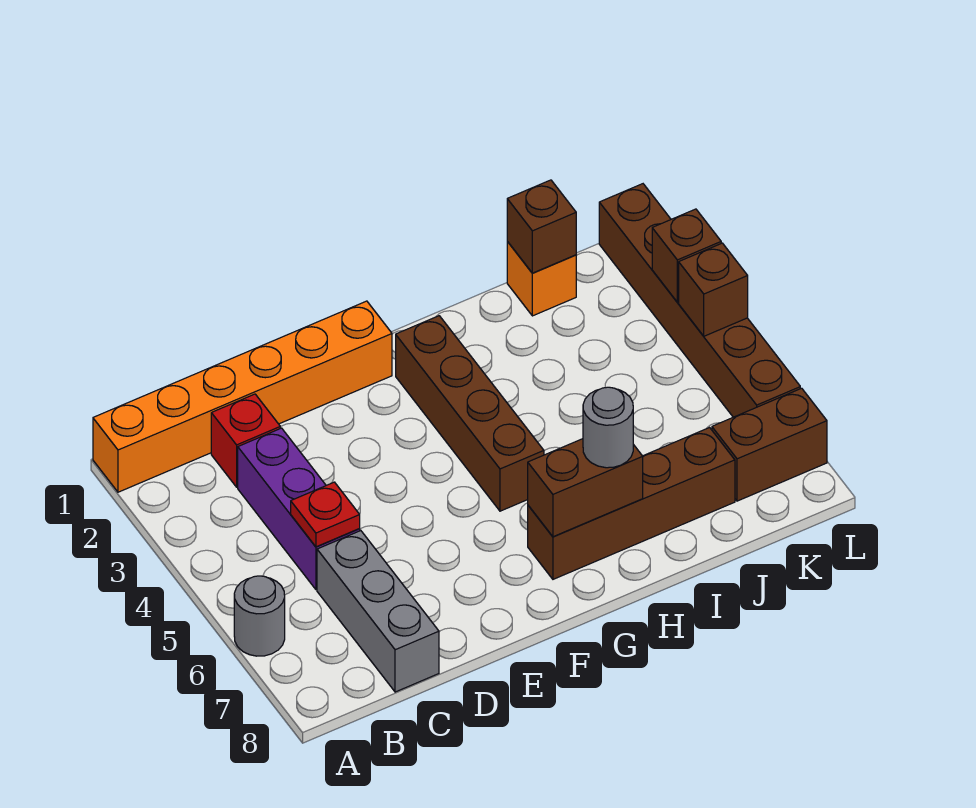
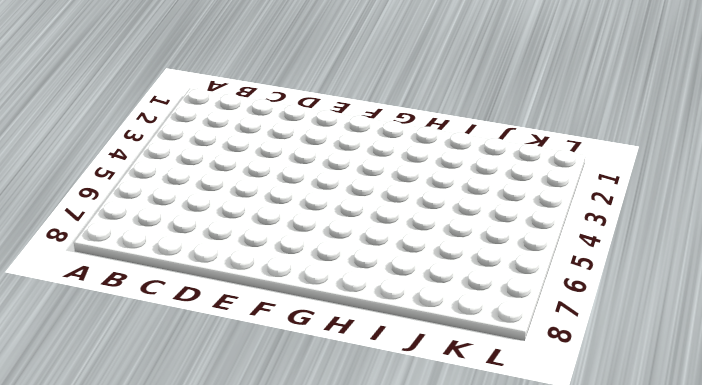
none -> orange brick A1:F1 level 1
none -> grey round brick A6 level 1
none -> red brick C2 level 1

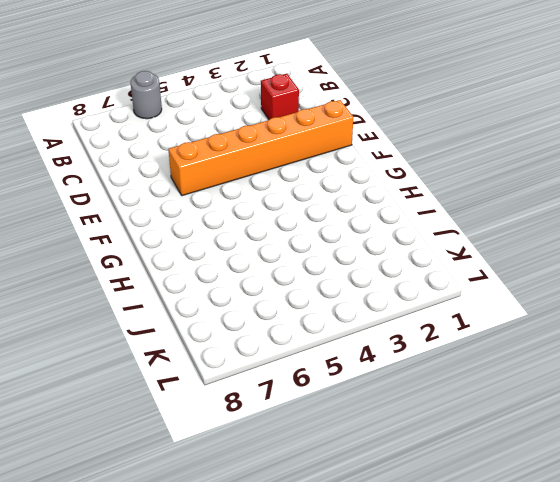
orange brick E1:E6 level 1 -> orange brick A1:F1 level 1
none -> purple brick C3:C5 level 1
none -> grey brick C6:C8 level 1
none -> brown brick G2:G5 level 1

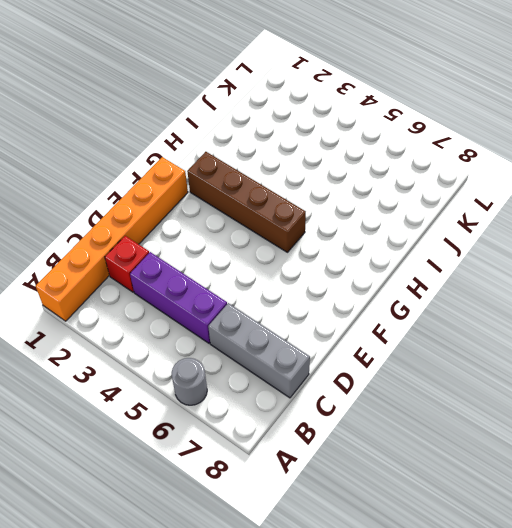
none -> brown brick G7:J7 level 1
none -> orange brick J1 level 1
none -> brown brick K7:L7 level 1

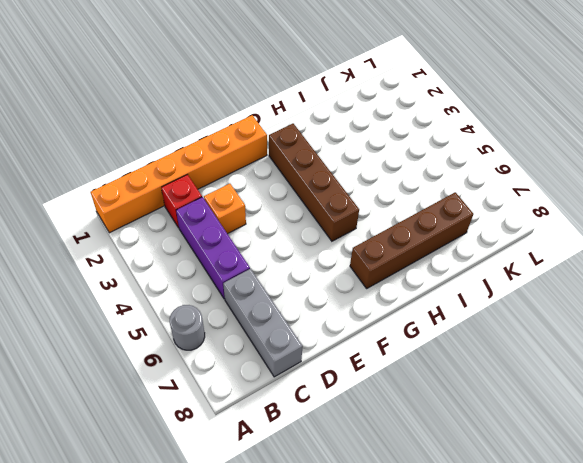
orange brick D3 level 1 -> orange brick J1 level 1
none -> brown brick K7:L7 level 1
none -> brown brick L1:L6 level 1
none -> red plate C5 level 2

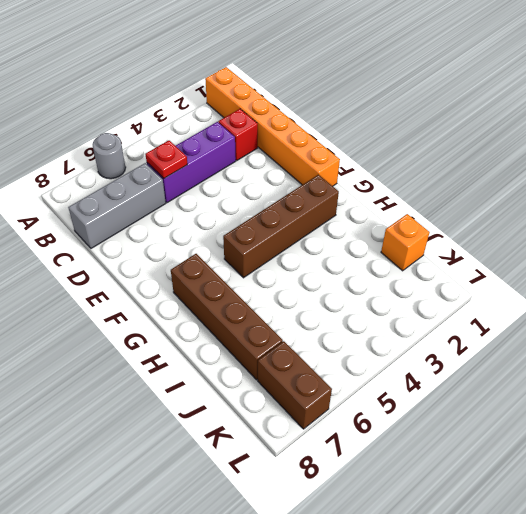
none -> brown brick L1:L6 level 1
none -> brown brick G7:H7 level 2
none -> brown brick J1 level 2

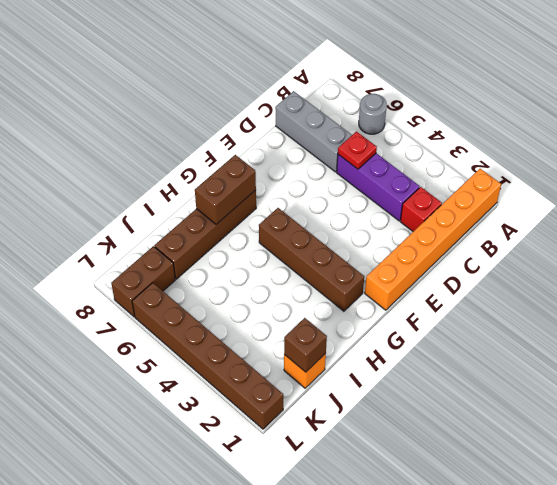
none -> brown brick L3 level 2
none -> brown brick L4 level 2
none -> grey round brick H7 level 3

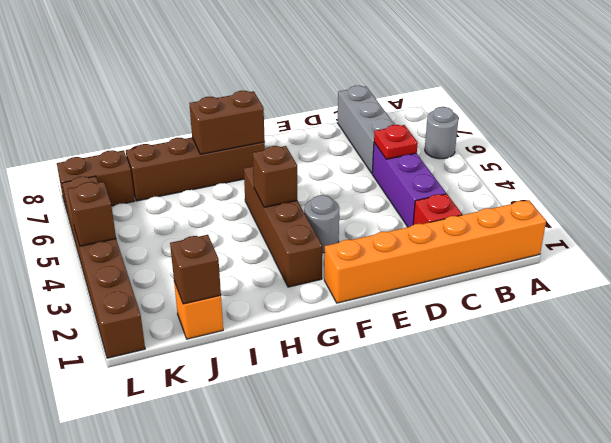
grey round brick F3 level 1 -> grey round brick H7 level 3
brown brick G4 level 2 -> brown brick L3 level 2

